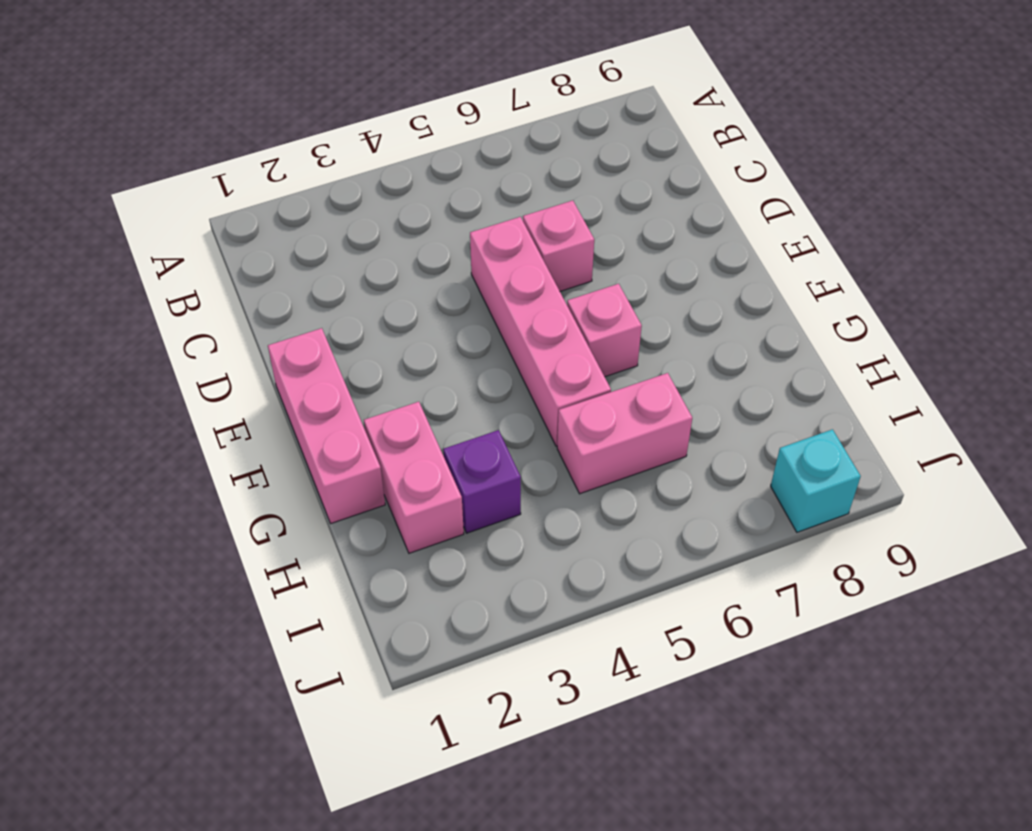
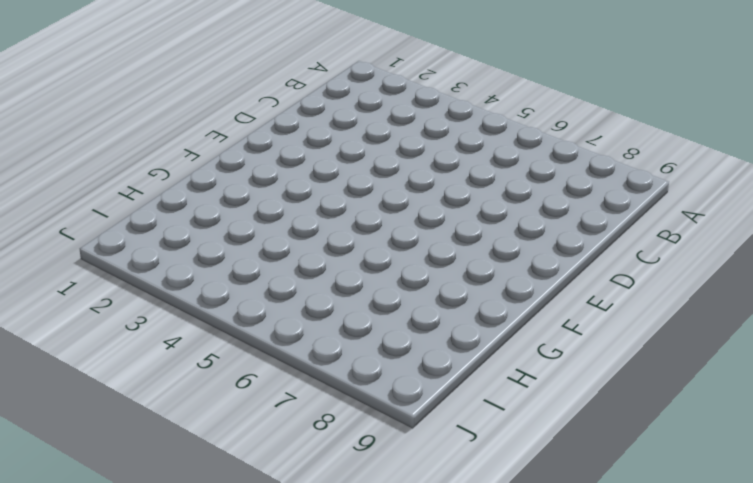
none -> pink brick D5:G5 level 1
none -> pink brick D6 level 1

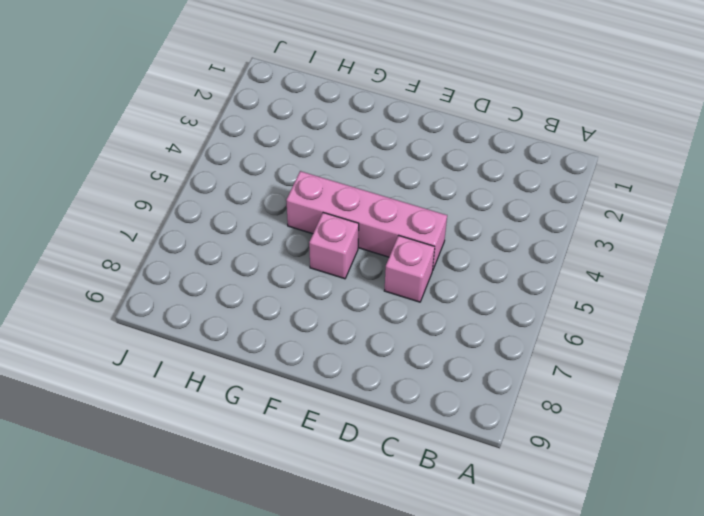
none -> pink brick E1:G1 level 1
none -> pink brick G2:H2 level 1

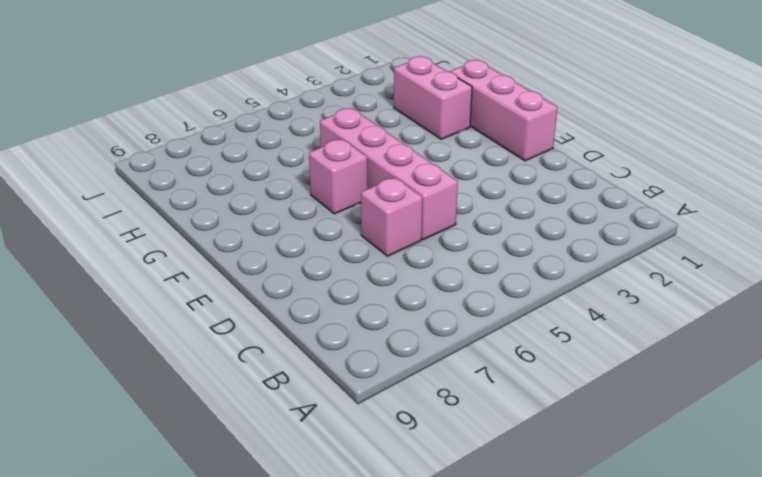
none -> purple brick H3 level 1
none -> pink brick H5:H6 level 1

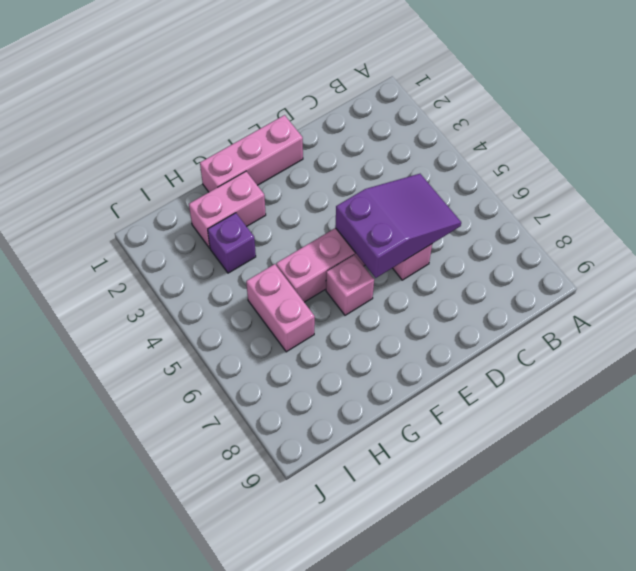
purple slope C5:E6 level 2 top E -> none
none -> cyan brick J8 level 1

